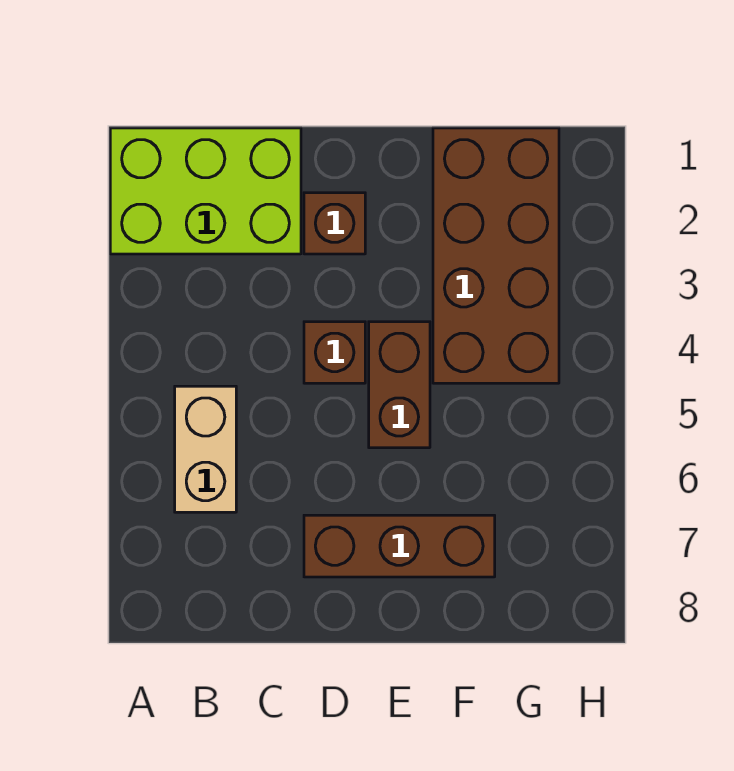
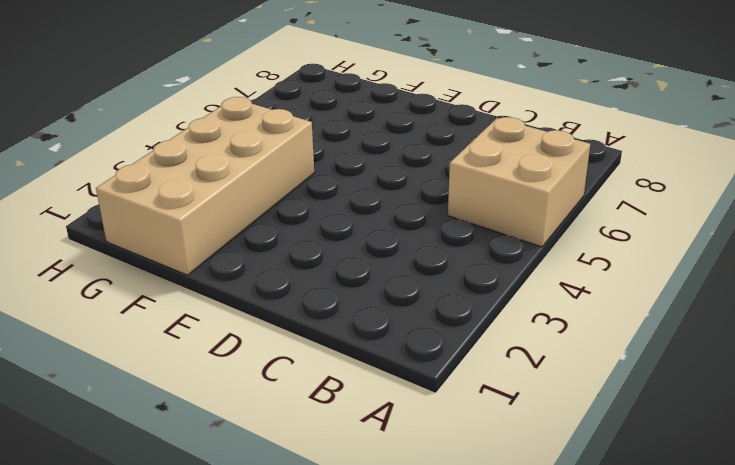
tan brick A5:B6 level 1 -> tan brick B5:B6 level 1
tan brick F1:G4 level 1 -> brown brick F1:G4 level 1
none -> lime brick A1:C2 level 1
none -> brown brick D2 level 1

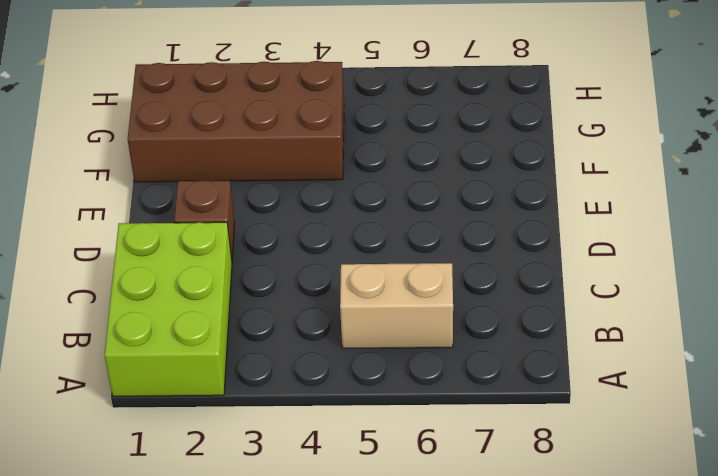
none -> brown brick D4 level 1
none -> brown brick D7:F7 level 1

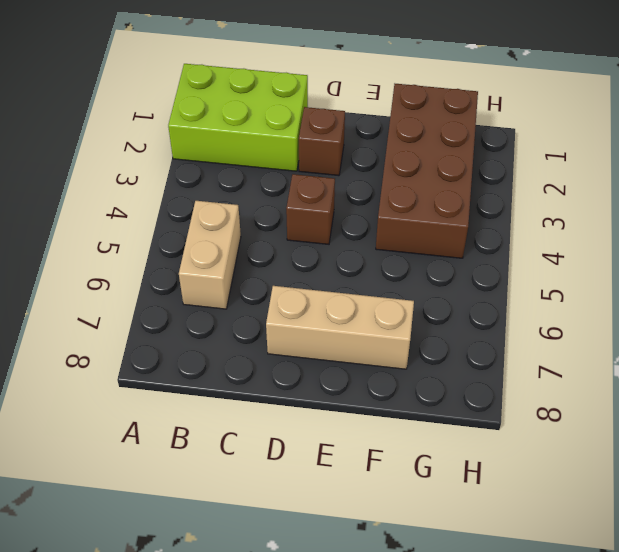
tan brick D7:F7 level 1 -> brown brick D7:F7 level 1
none -> brown brick E4:E5 level 1

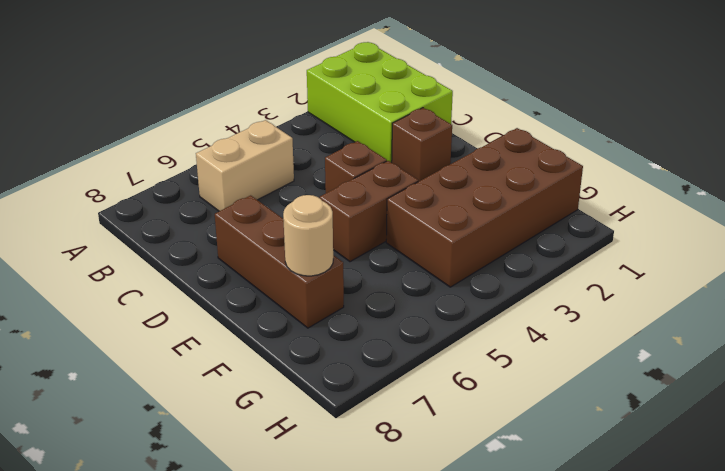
tan round brick F7 level 2 -> none

